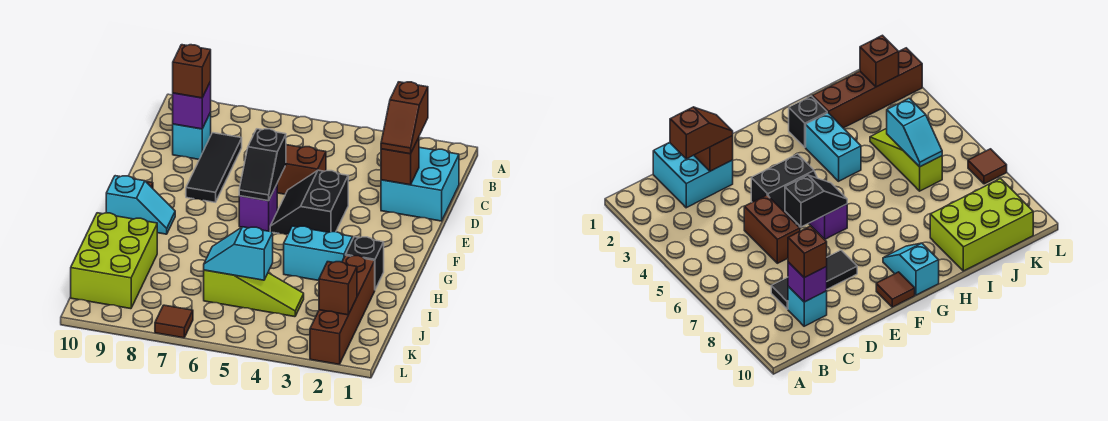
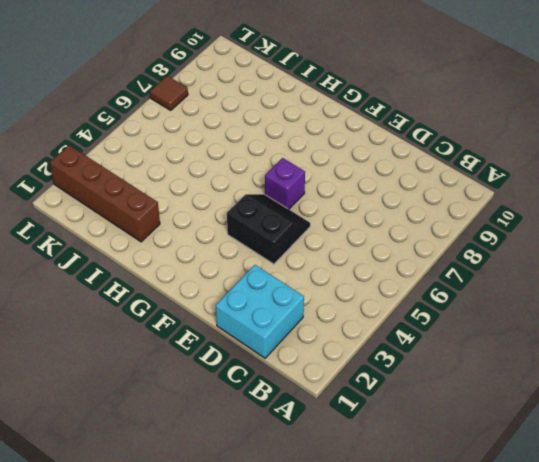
none -> black tile C8:E8 level 1
none -> cyan brick C9 level 1
none -> brown brick D5:D6 level 1

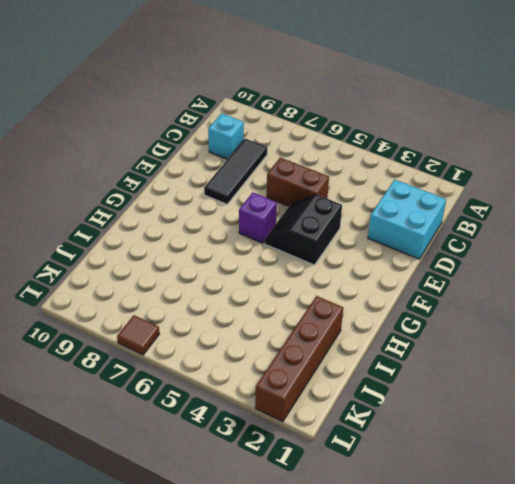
none -> brown tile F10 level 1
none -> cyan slope G9:G10 level 1 top 10
none -> black brick H2 level 1

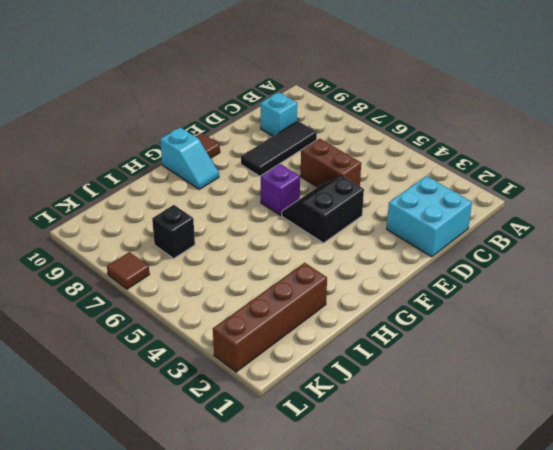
black brick J7 level 1 -> black brick H2 level 1
none -> cyan brick H3:H4 level 1
none -> lime brick I9:K10 level 1
none -> lime slope J4:J6 level 1 top 6

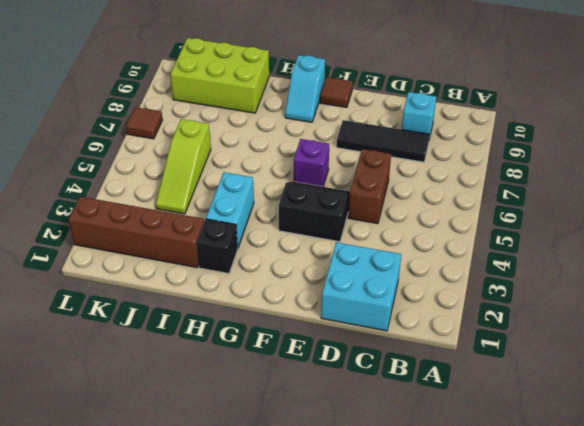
none -> purple brick C9 level 2
none -> brown brick D2 level 2
none -> black slope E6:F6 level 2 top E

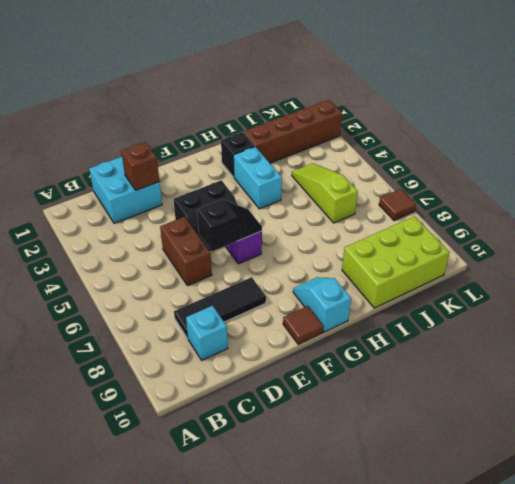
none -> purple brick C9 level 2
none -> cyan slope J5:J6 level 2 top 5
none -> brown brick K2 level 2

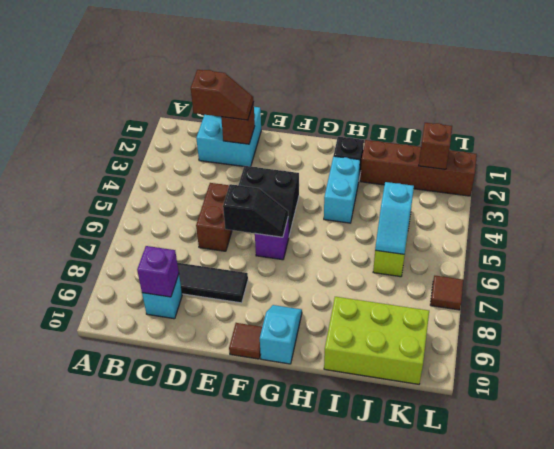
none -> brown brick C9 level 3

